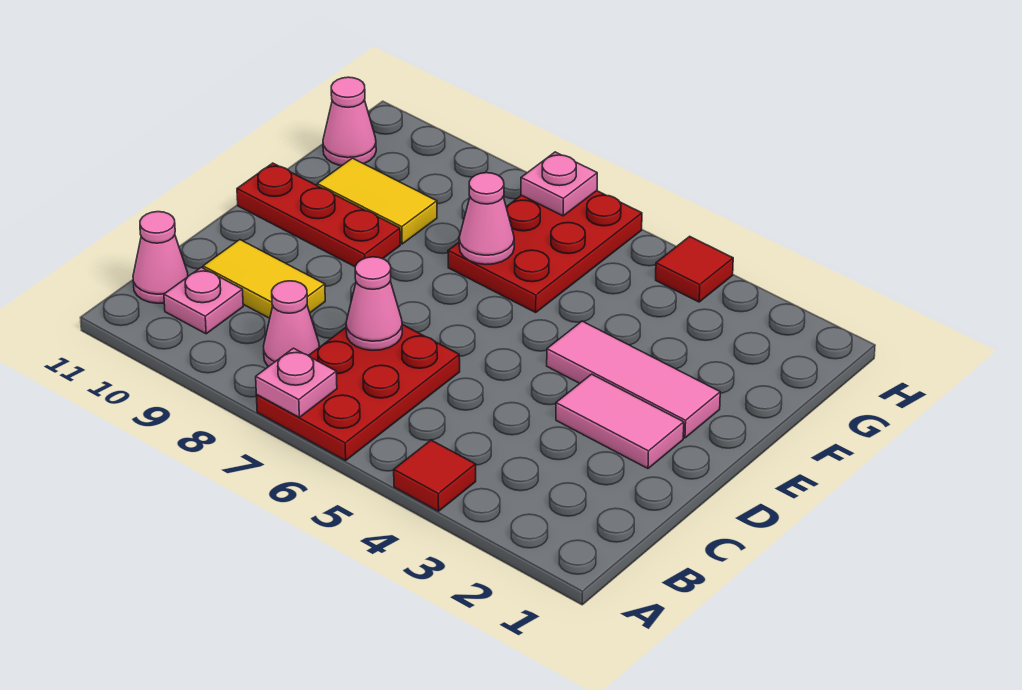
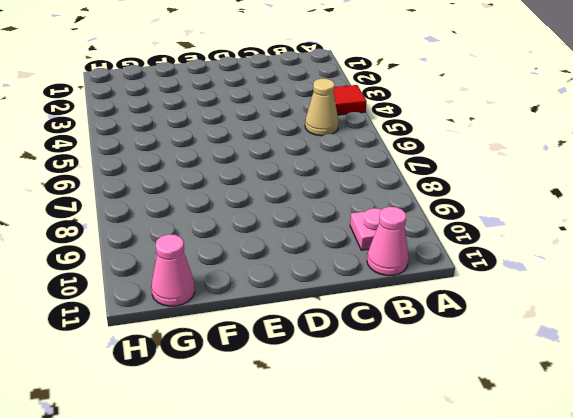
tan cone B5 level 1 -> none
none -> red plate A6:C7 level 1
none -> pink cone B8 level 1
none -> yellow tile C9:C10 level 1

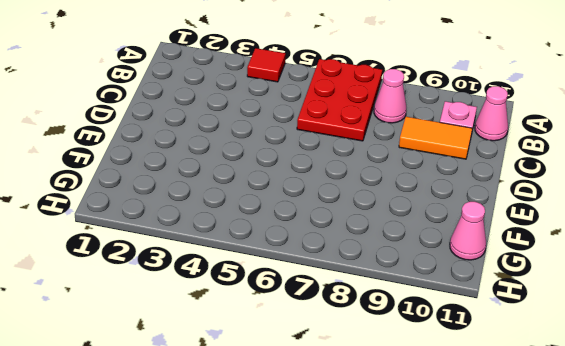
orange tile C9:C10 level 1 -> yellow tile C9:C10 level 1
none -> pink tile D2:D3 level 1
none -> pink tile E2:E4 level 1
none -> red plate E9:E11 level 1

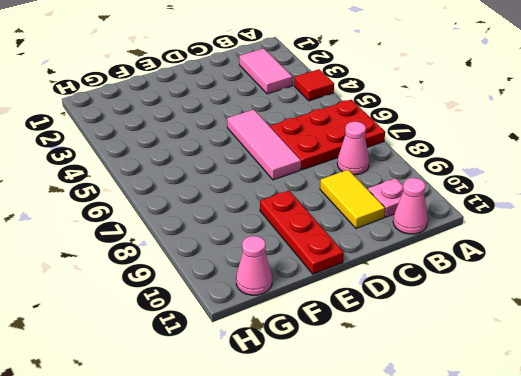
pink tile B2:B3 level 1 -> pink tile D2:D3 level 1
pink tile D5:D7 level 1 -> pink tile E2:E4 level 1
none -> red plate F6:H7 level 1
none -> yellow tile F9:F10 level 1
none -> red tile H4 level 1

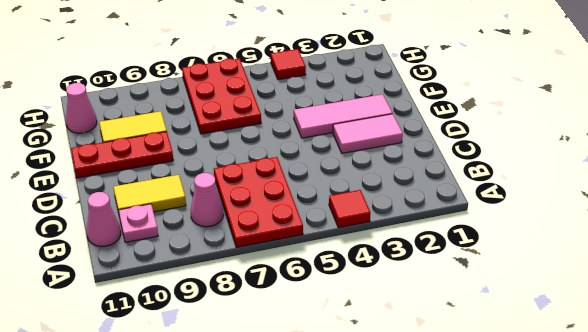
none -> pink plate A7 level 2
none -> pink cone C7 level 2
none -> pink cone F7 level 2

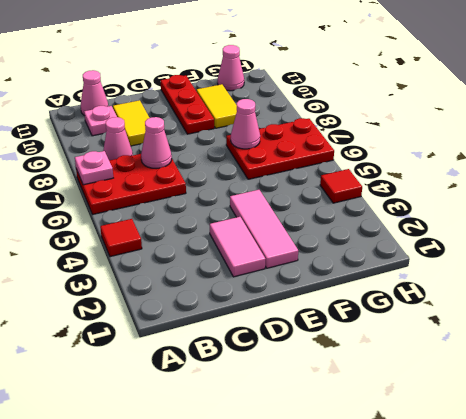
none -> pink plate H7 level 2

